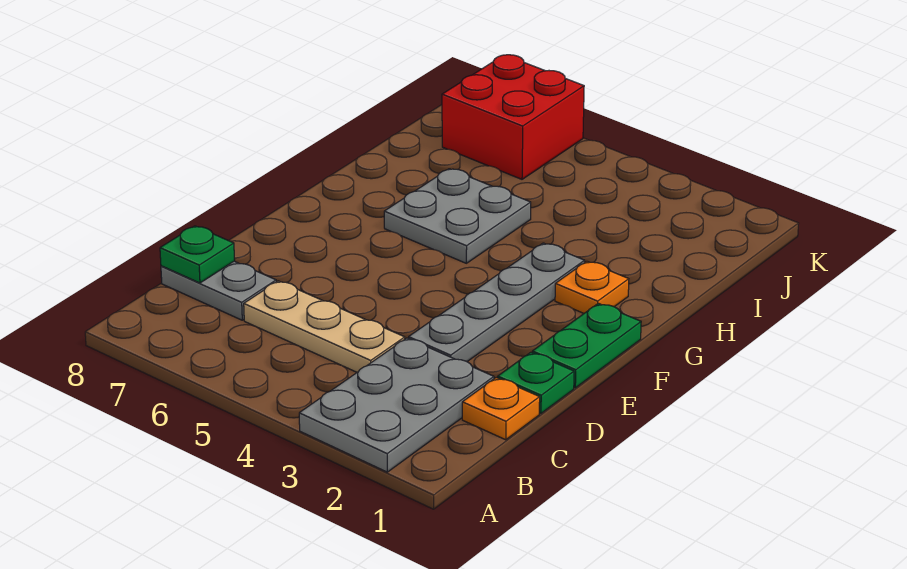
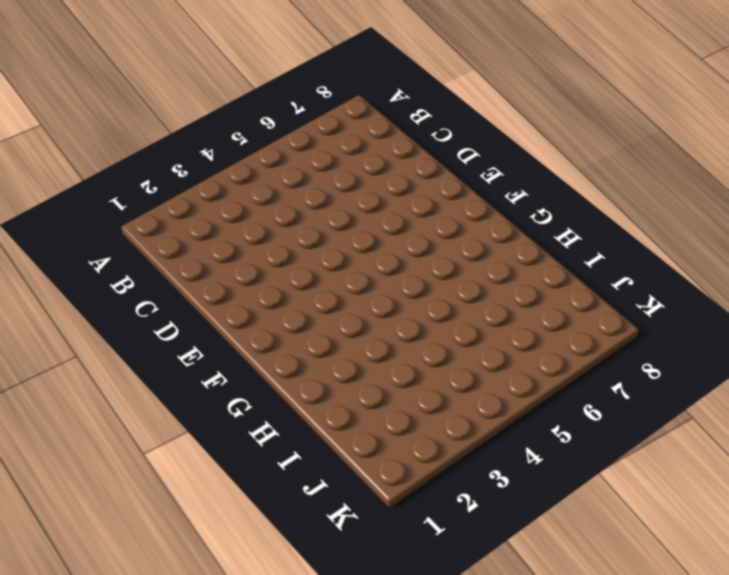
none -> grey plate A2:C3 level 1
none -> orange plate C1 level 1

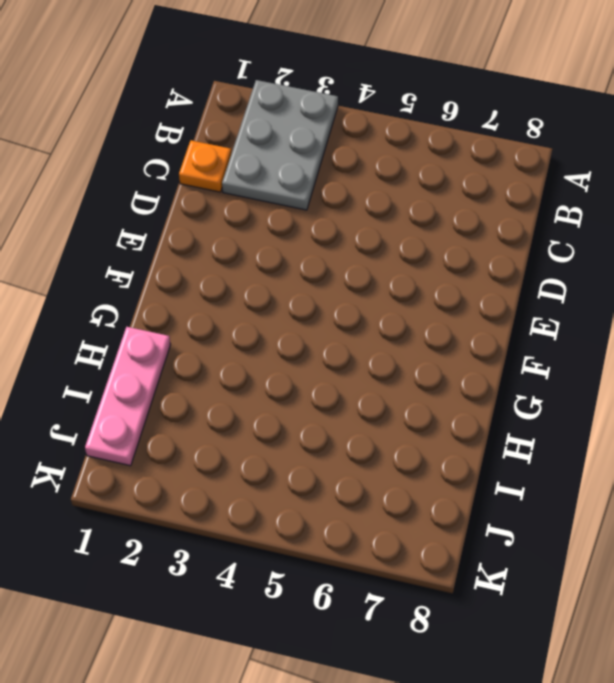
pink plate H1:J1 level 1 -> none
none -> tan plate C4:C6 level 1
none -> grey plate C7:C8 level 1

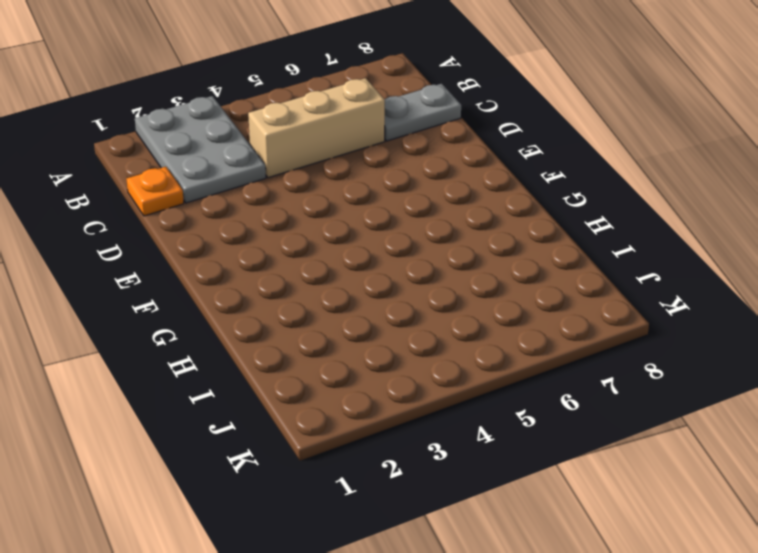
tan brick C4:C6 level 1 -> tan plate C4:C6 level 1
none -> green plate D1 level 1
none -> grey plate D3:G3 level 1

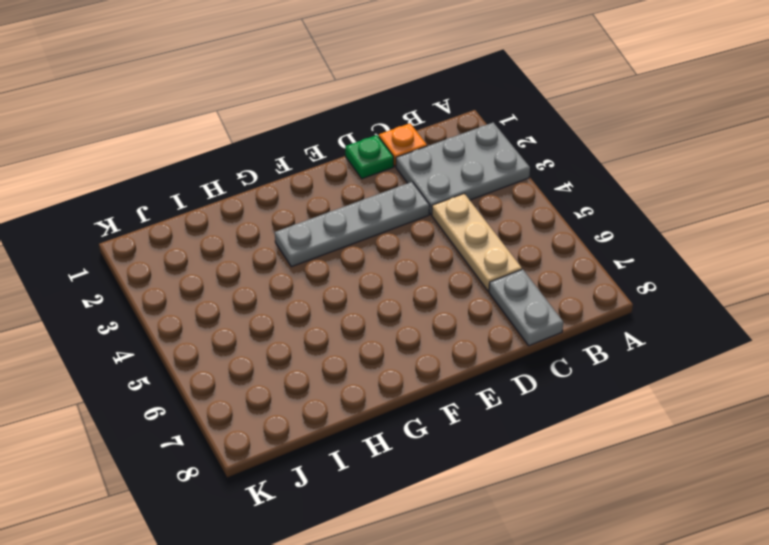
none -> green plate E1:F1 level 1
none -> orange plate G2 level 1

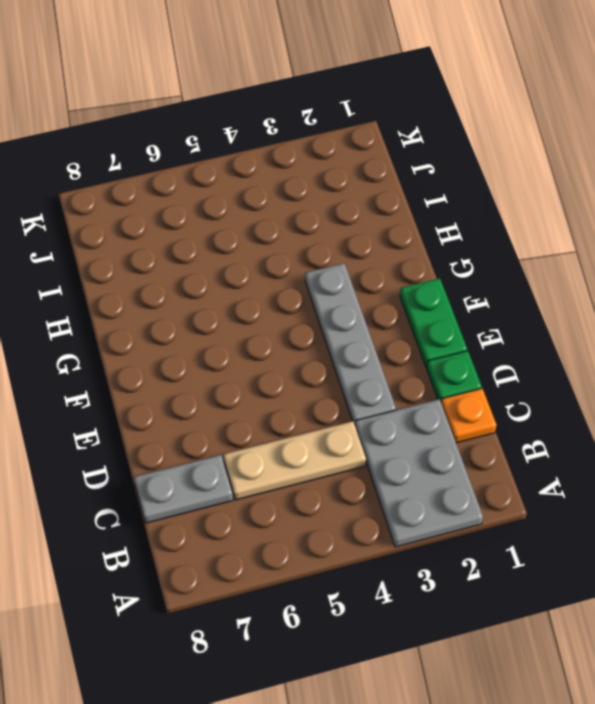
none -> orange plate G2 level 1
none -> grey plate G5:H6 level 1

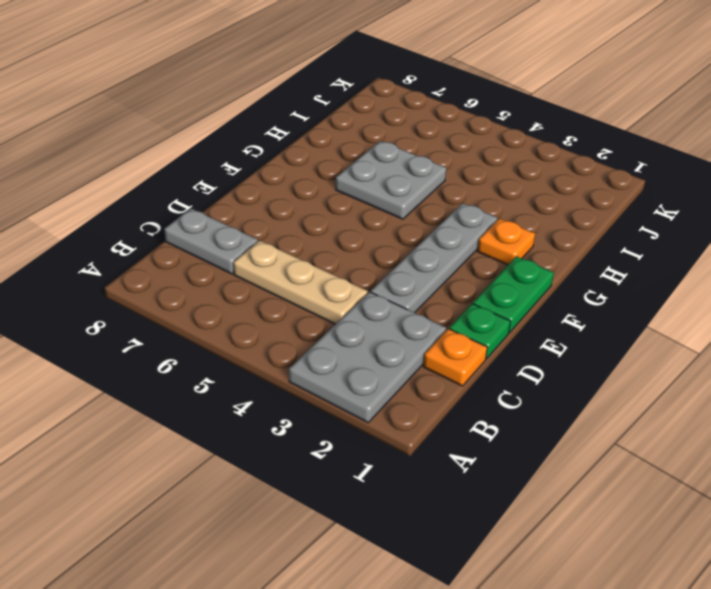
none -> red brick J6:K7 level 1
none -> green plate C8 level 2

